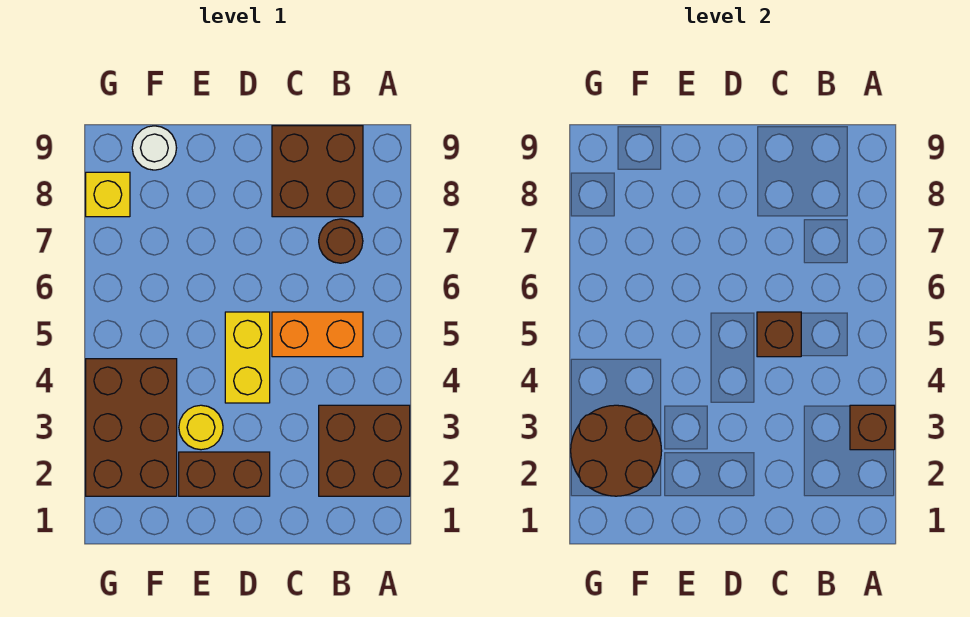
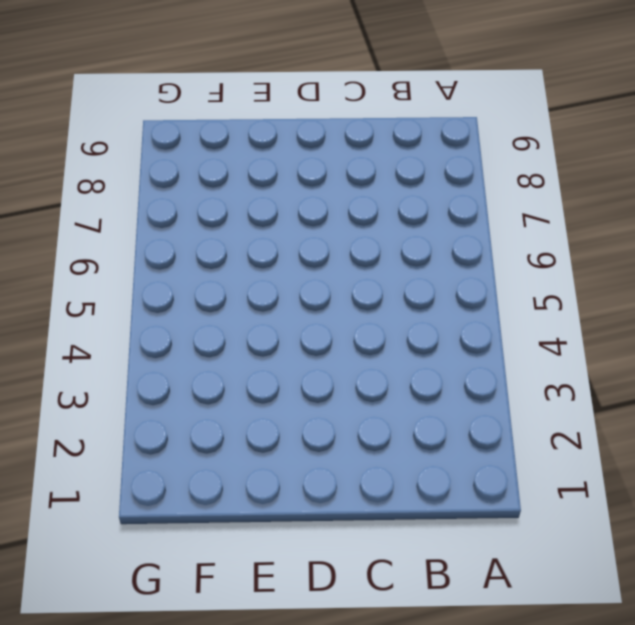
none -> brown brick A2:B3 level 1
none -> orange brick B5:C5 level 1
none -> brown round brick B7 level 1

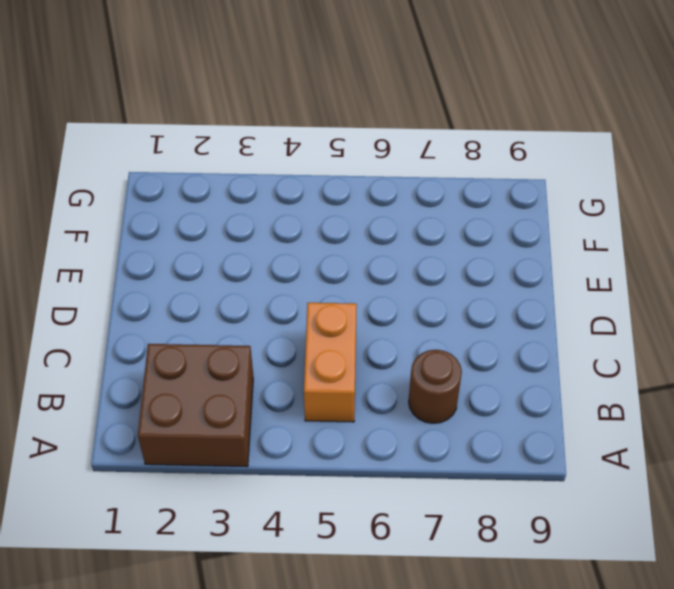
none -> brown brick B8:C9 level 1
none -> brown brick D2:E2 level 1
none -> yellow brick D4:D5 level 1

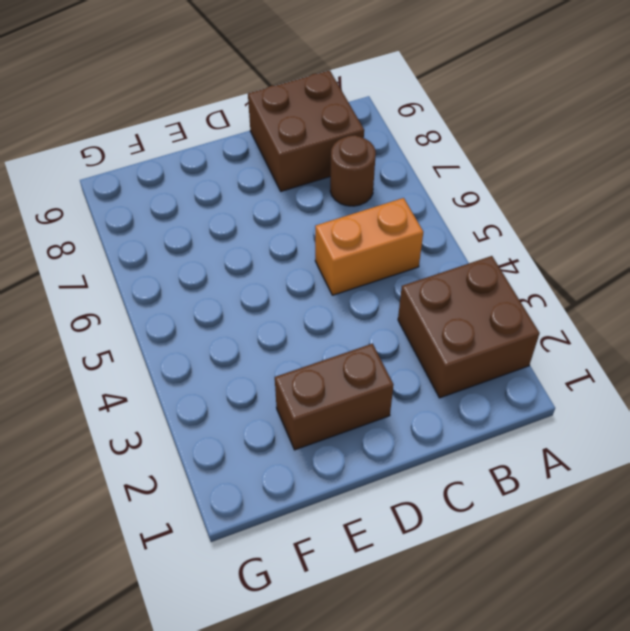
none -> yellow brick D4:D5 level 1
none -> yellow round brick E3 level 1
none -> brown brick F2:G4 level 1

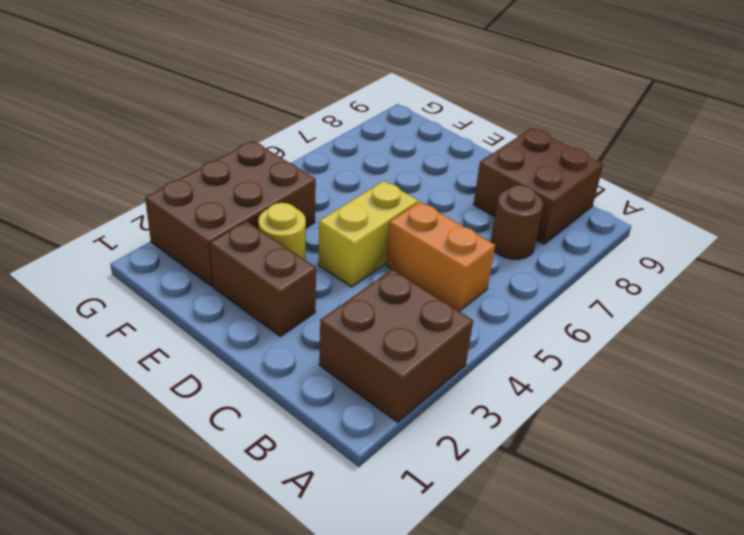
none -> white round brick F9 level 1
none -> yellow brick G8 level 1
none -> brown brick A3 level 2

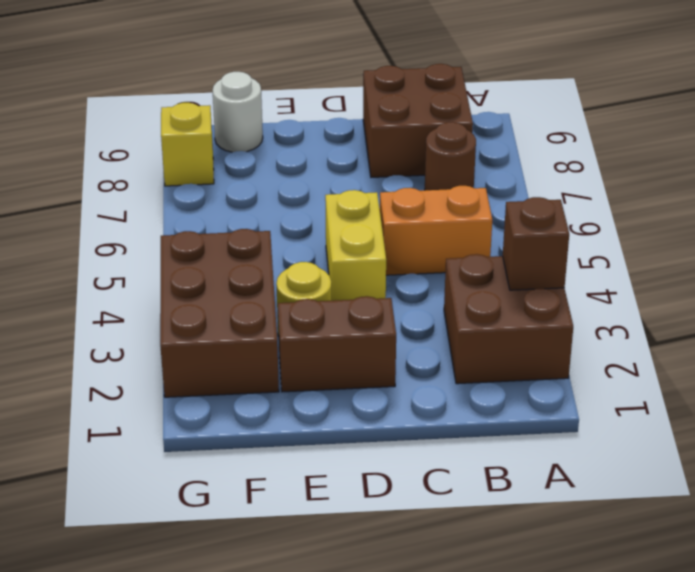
none -> brown brick C5 level 2
none -> brown round brick F2:G3 level 2

